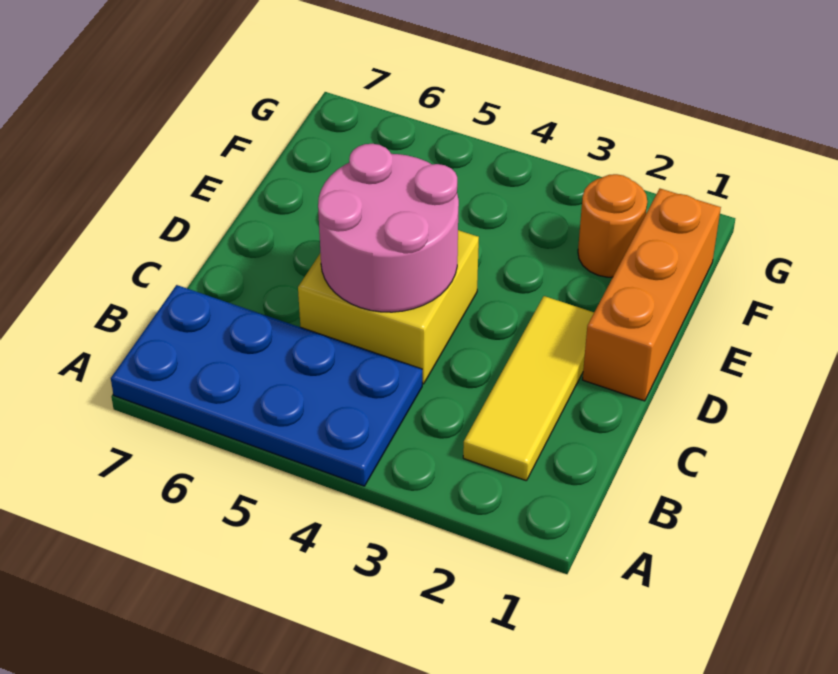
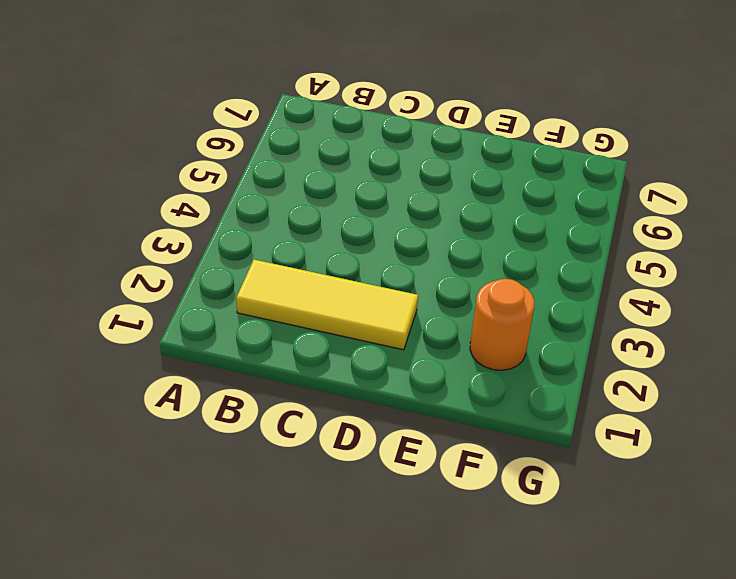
none -> blue plate A4:B7 level 1
none -> yellow brick C4:D5 level 1

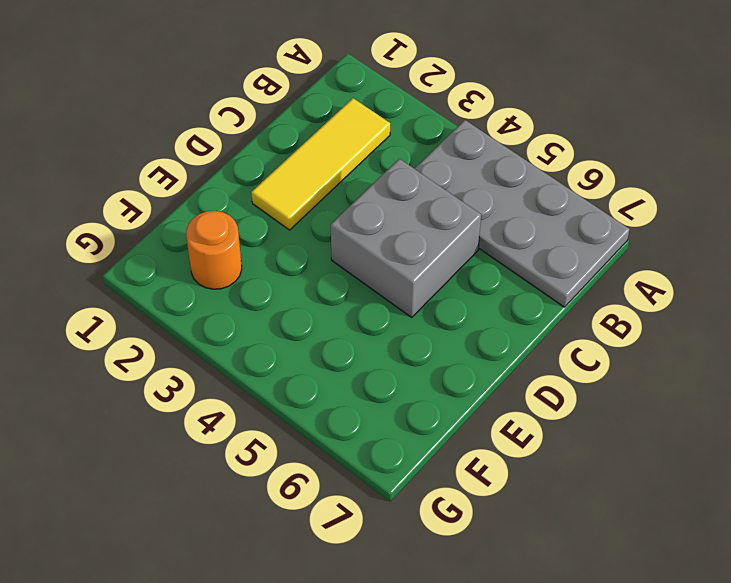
grey plate A4:B7 level 1 -> blue plate A4:B7 level 1
grey brick C4:D5 level 1 -> yellow brick C4:D5 level 1
none -> orange brick D1:F1 level 1
none -> pink round brick C4:D5 level 2

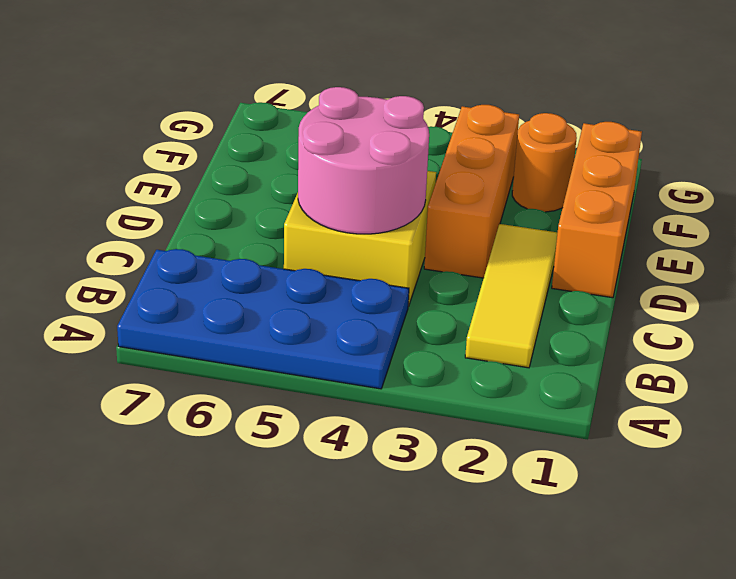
orange brick D3:F3 level 1 -> none

